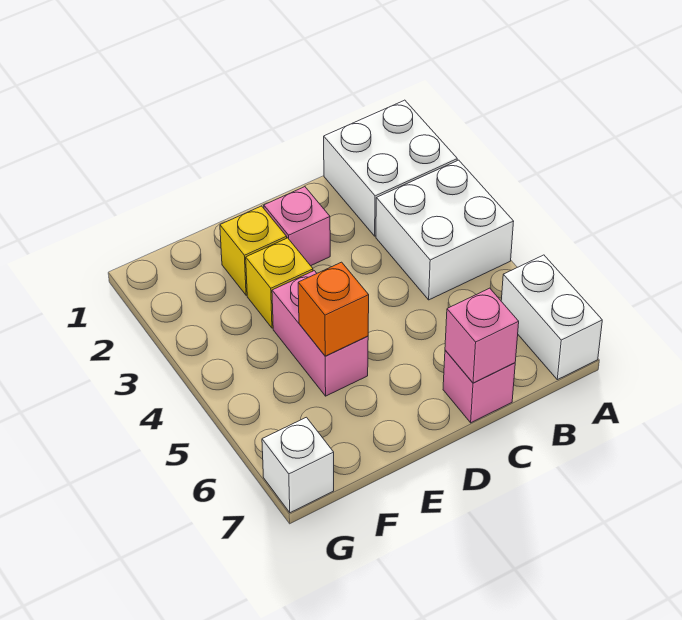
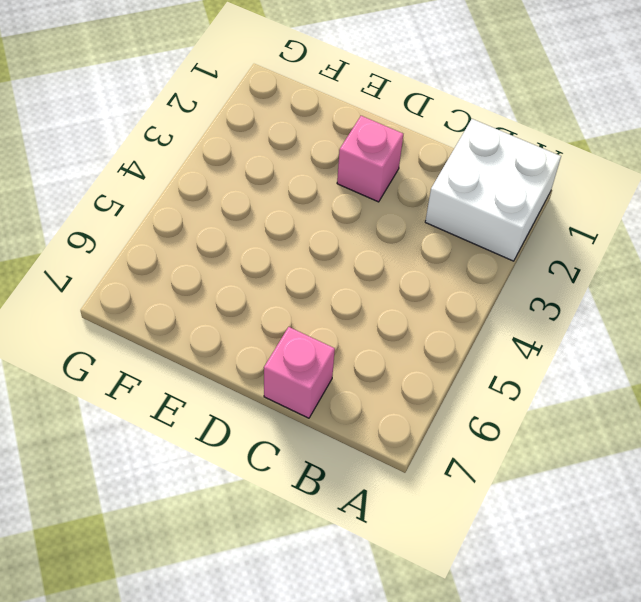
none -> white brick A3:B4 level 1
none -> white brick A6:A7 level 1

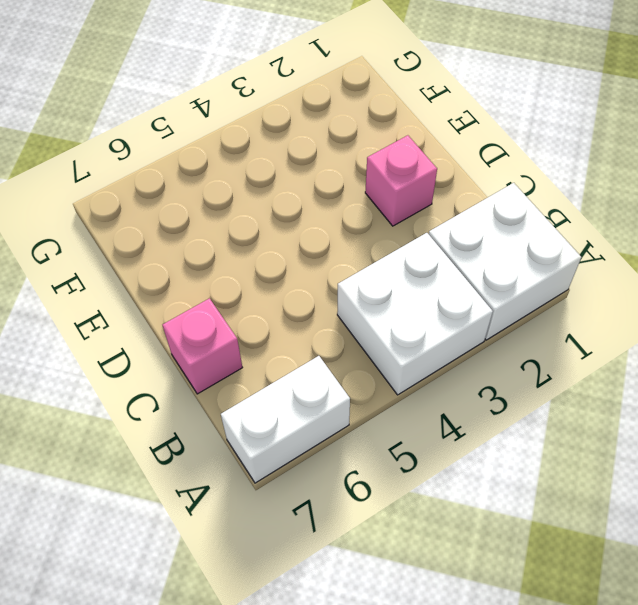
none -> yellow brick E2 level 1
none -> yellow brick E3 level 1

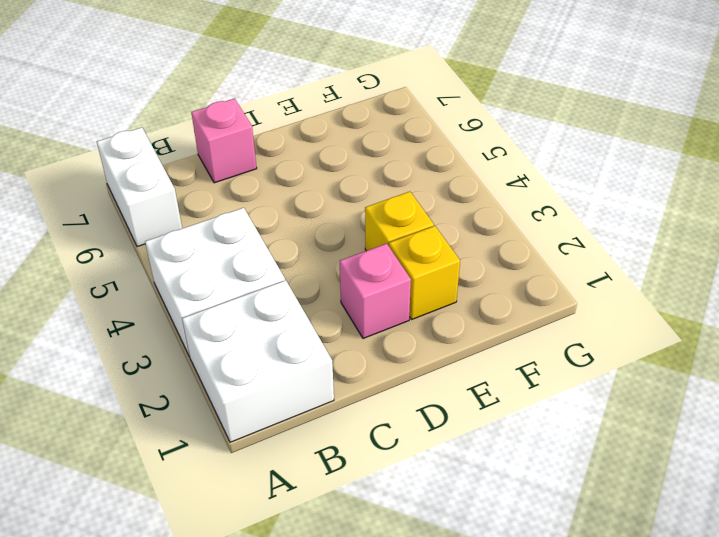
none -> pink brick E4:E5 level 1
none -> white brick G7 level 1

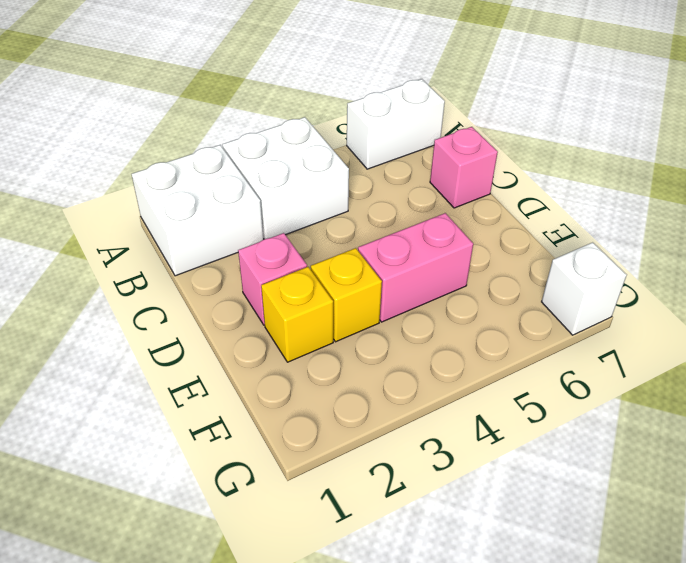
none -> pink brick C7 level 2
none -> orange brick E5 level 2

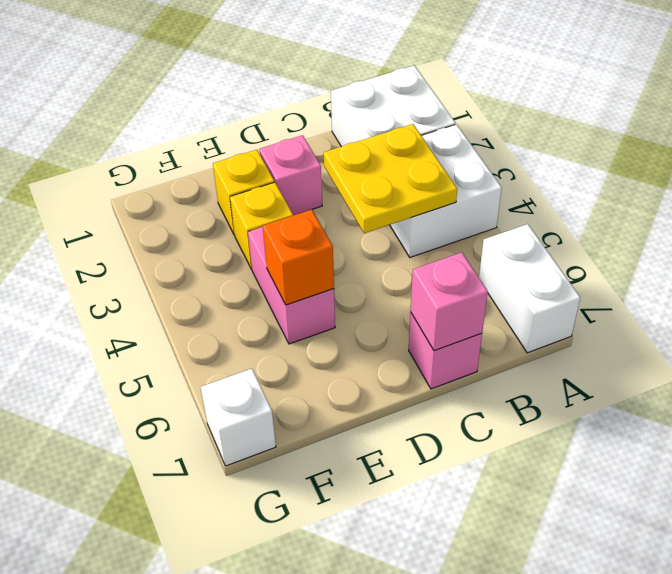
yellow plate B3:C4 level 2 -> none

